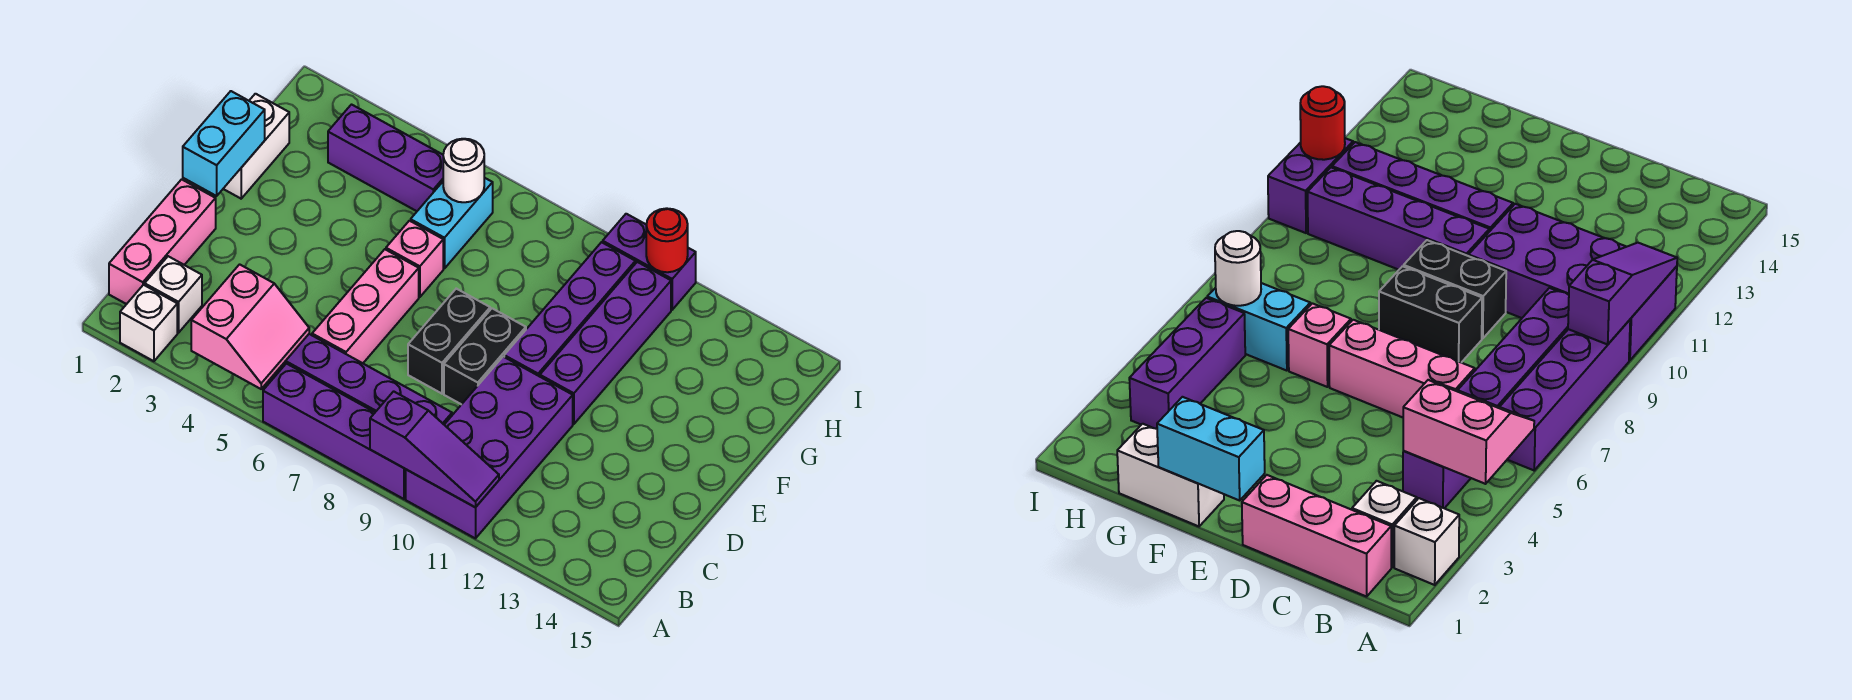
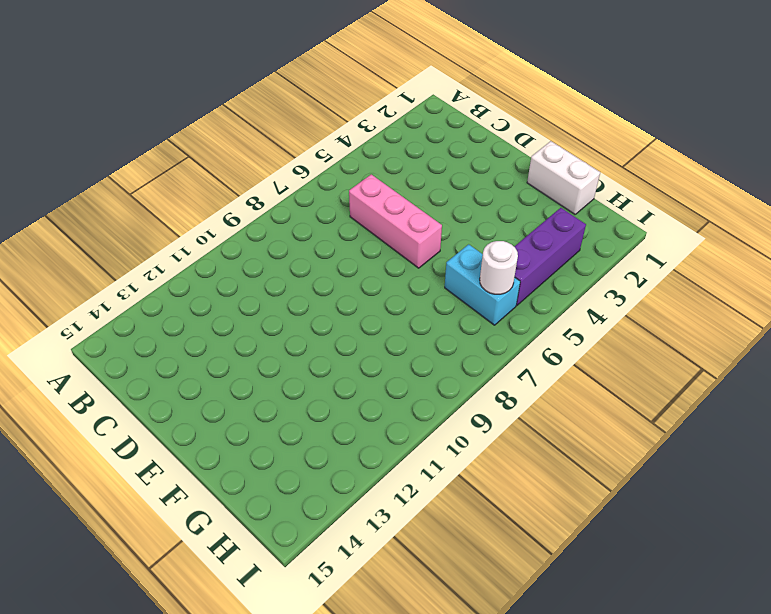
none -> white brick A2 level 1
none -> purple brick A6:A9 level 1
none -> purple brick A10:D11 level 1

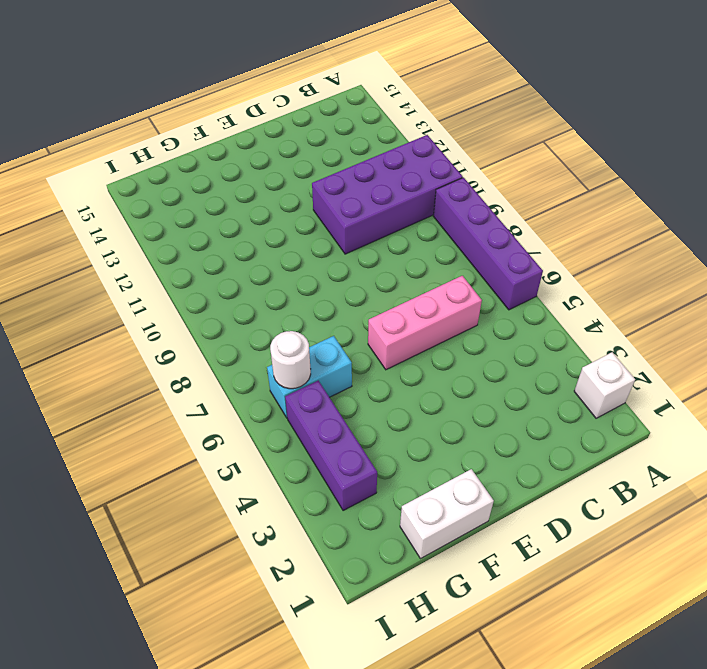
none -> pink brick B1:D1 level 1
none -> white brick B2 level 1
none -> purple brick B4:B9 level 1

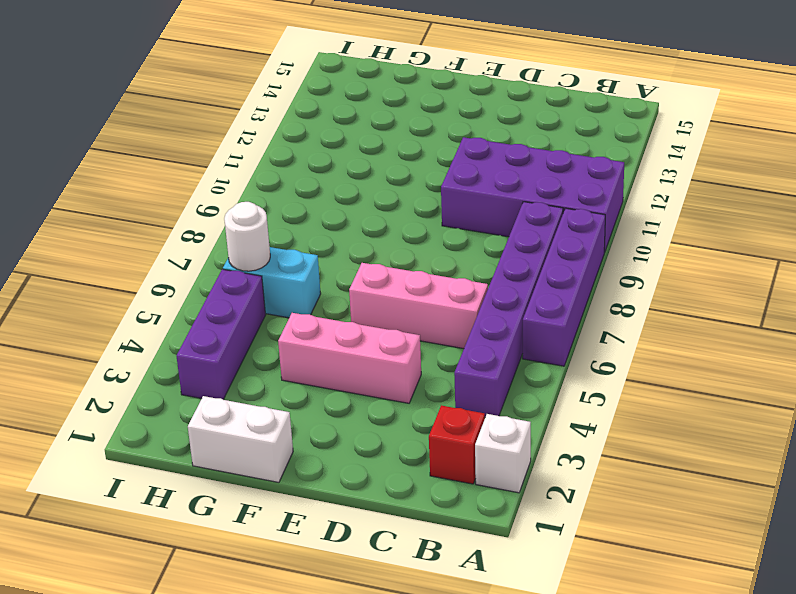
red brick B2 level 1 -> white brick B2 level 1
pink brick D4:F4 level 1 -> pink brick B1:D1 level 1
none -> black brick D8:E8 level 1
none -> black brick D9:E9 level 1
none -> purple brick E10:H10 level 1

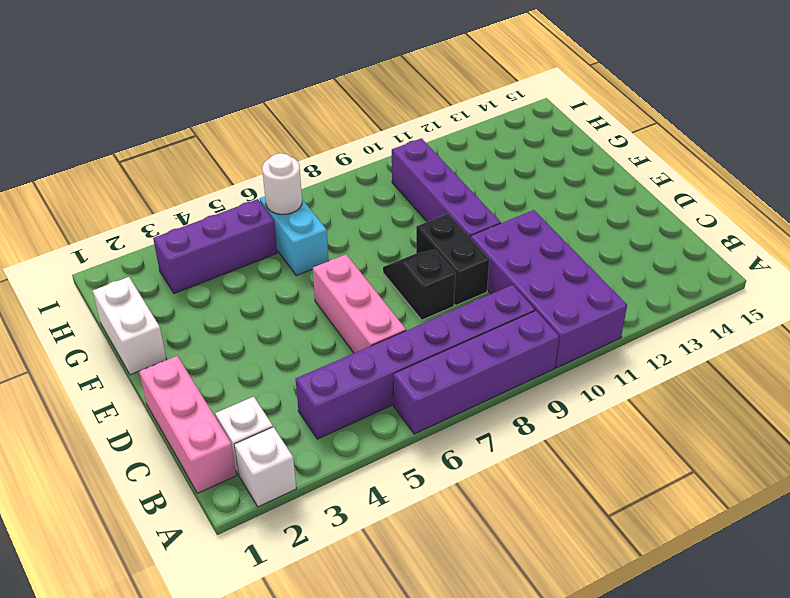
black slope D8:E8 level 1 top D -> black brick D8:E8 level 1
none -> purple brick E11:H11 level 1
none -> pink brick F6 level 1
none -> purple brick I10:I11 level 1

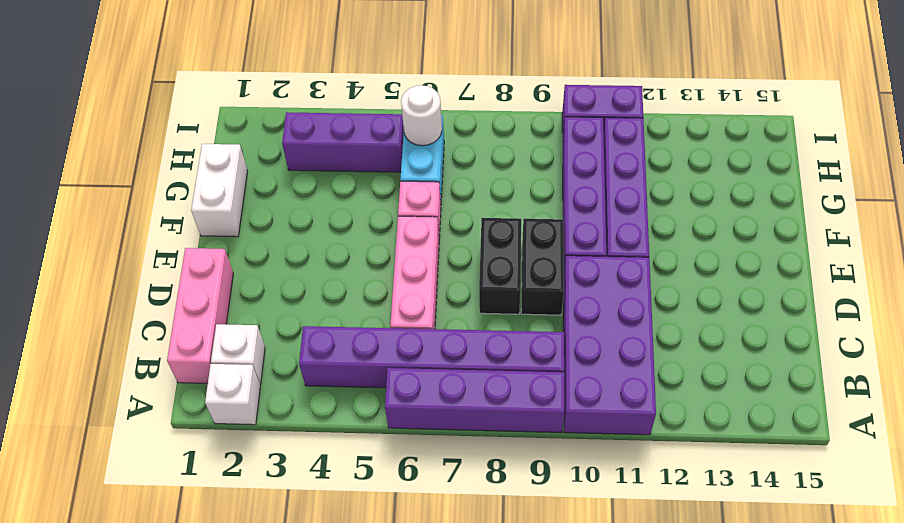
none -> pink slope A4:B5 level 2 top 4
none -> purple slope A9:A11 level 2 top 9
none -> cyan brick E1:F1 level 2

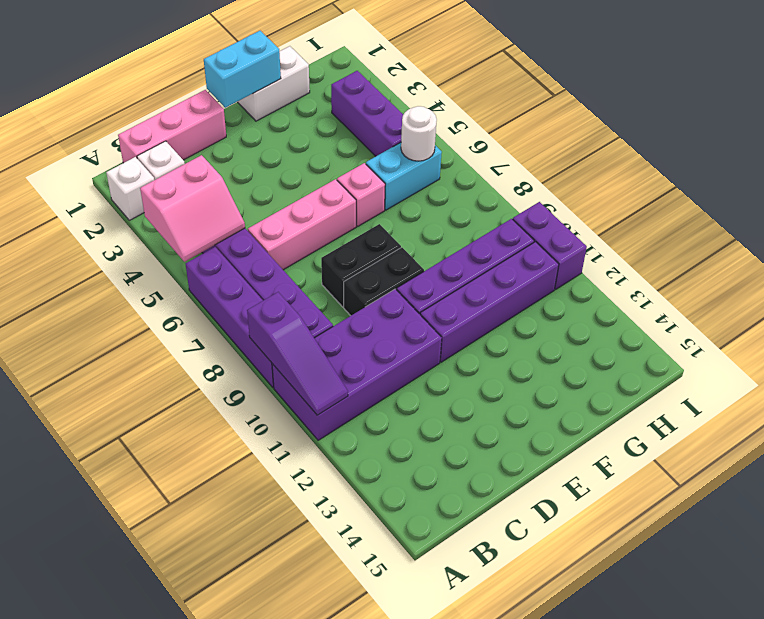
none -> red round brick I11 level 2

